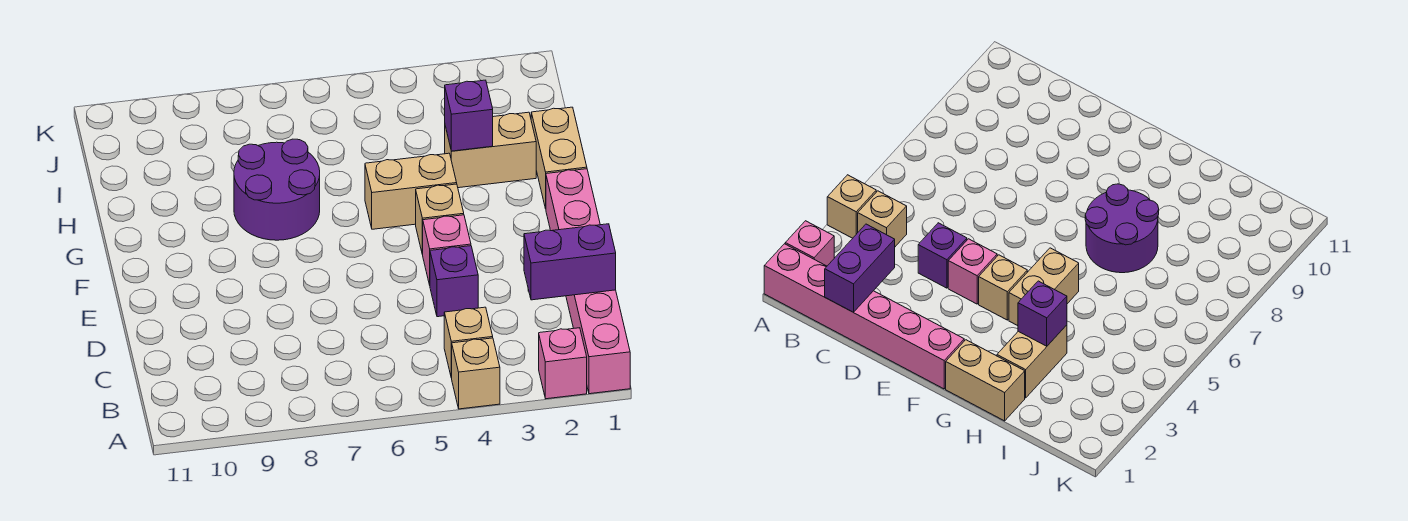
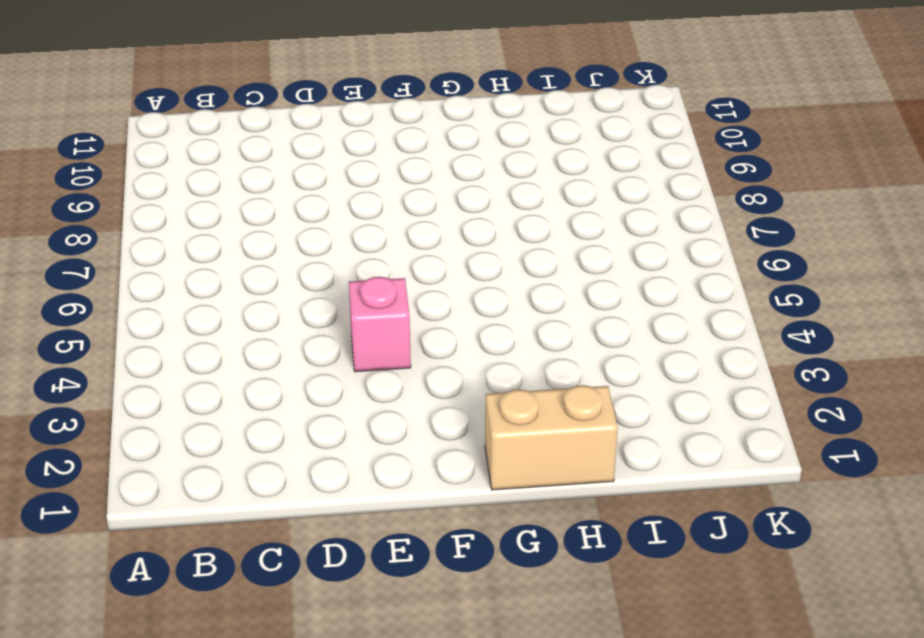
none -> pink brick A1:F1 level 1
none -> pink brick A2 level 1
none -> tan brick A4 level 1

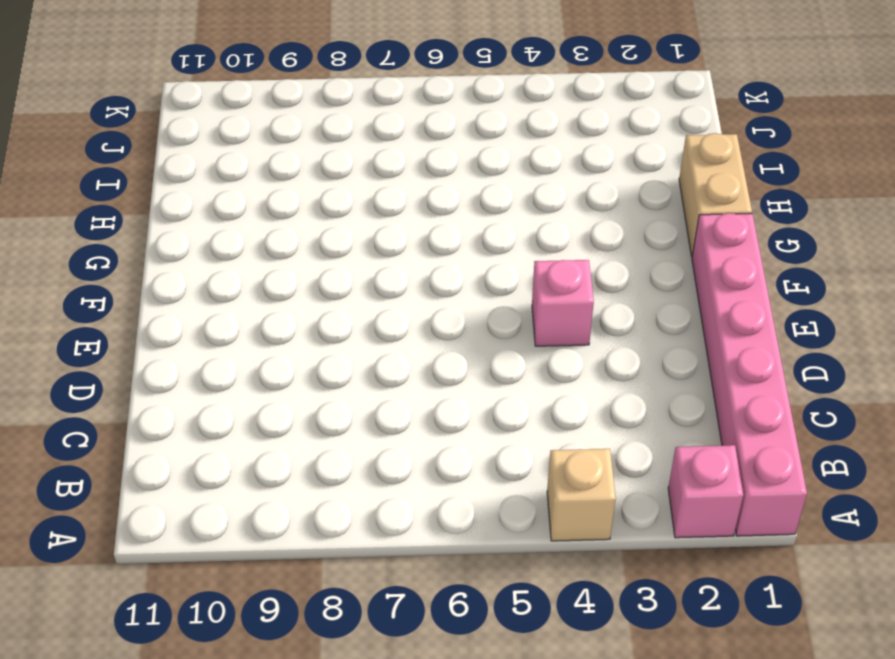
none -> tan brick B4 level 1
none -> purple brick D4 level 1
none -> tan brick F4 level 1

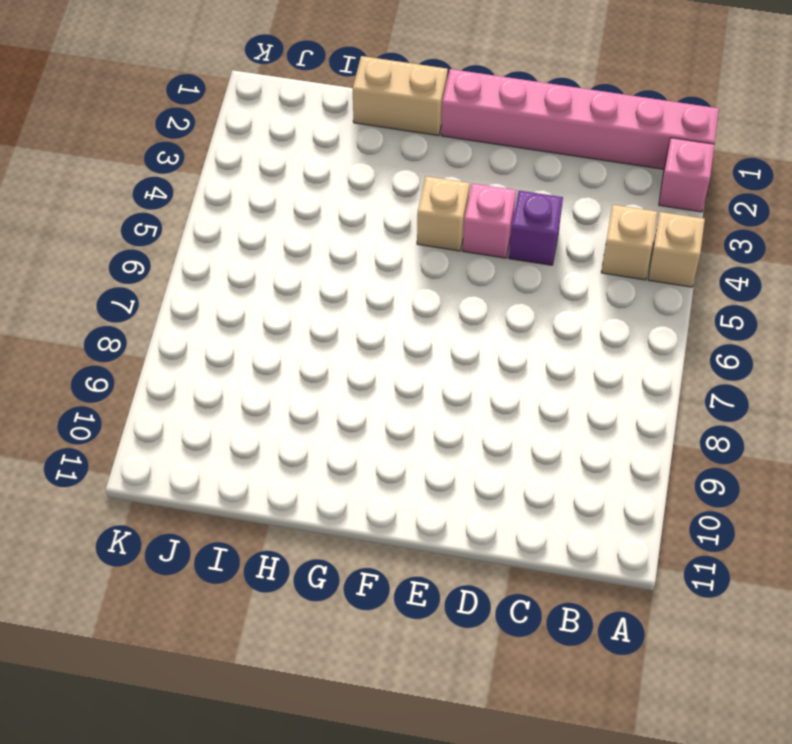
none -> tan brick G4:G5 level 1
none -> purple round brick G7:H8 level 1
none -> tan brick H2:H3 level 1

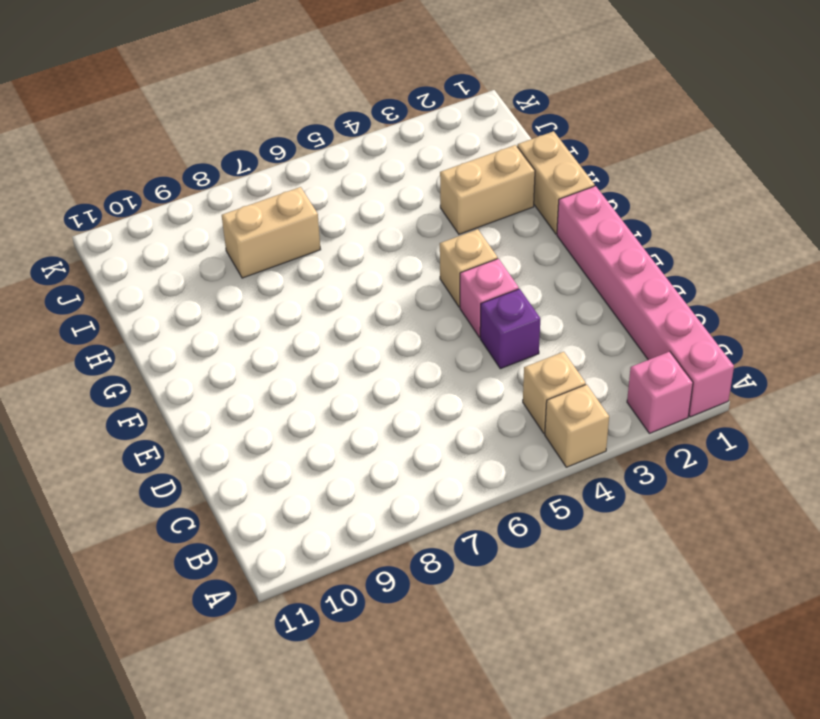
tan brick I7:I8 level 1 -> tan brick G4:G5 level 1
none -> purple round brick G7:H8 level 1
none -> purple brick C1:C2 level 2
none -> purple brick H3 level 2

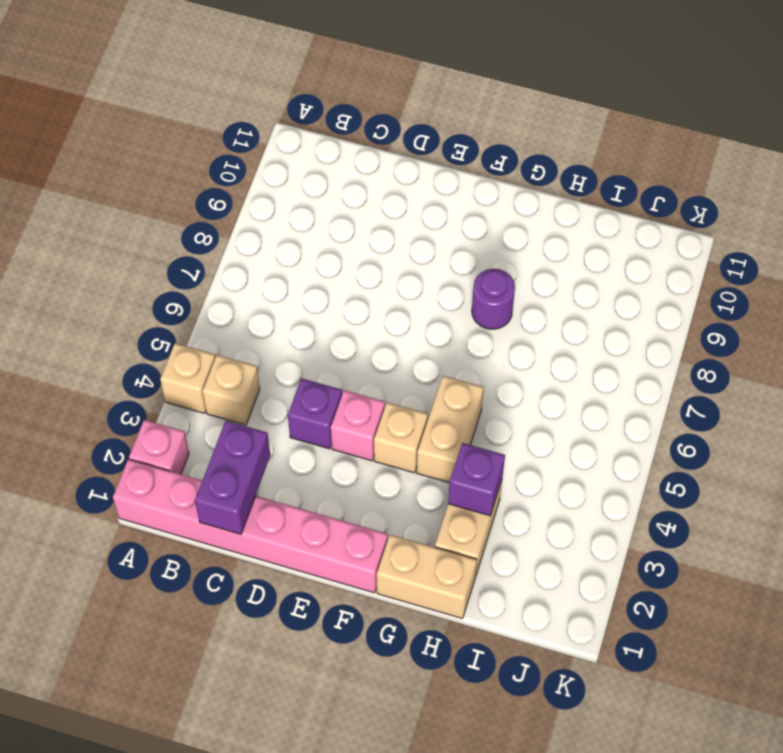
purple round brick G8 level 1 -> purple round brick G7:H8 level 1

